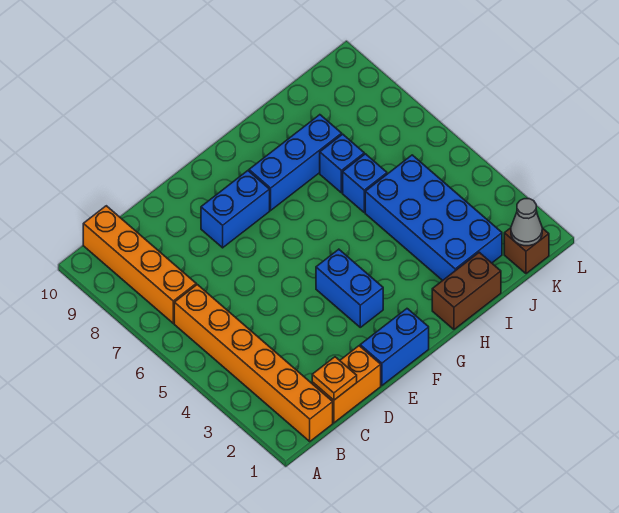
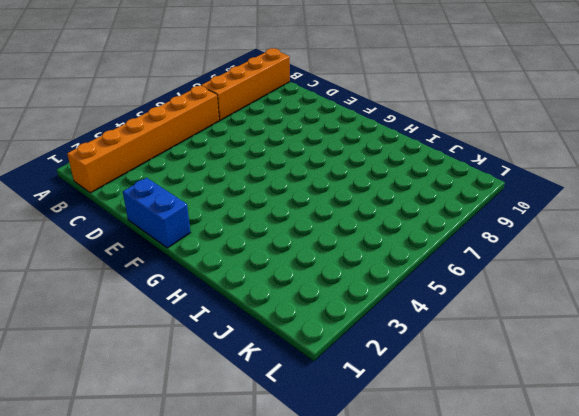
none -> orange brick C1:D1 level 1
none -> blue brick E8:F8 level 1
none -> blue brick F3:F4 level 1

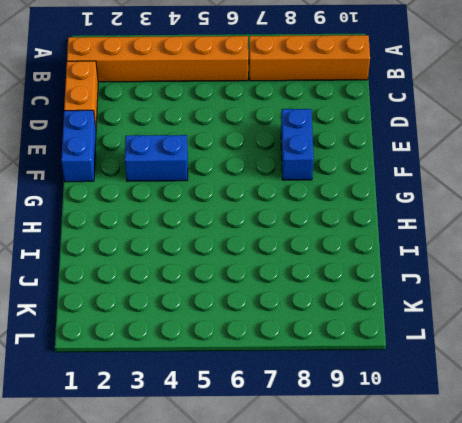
none -> blue brick G8:I8 level 1
none -> brown brick H1:I1 level 1
none -> blue brick I2:J5 level 1

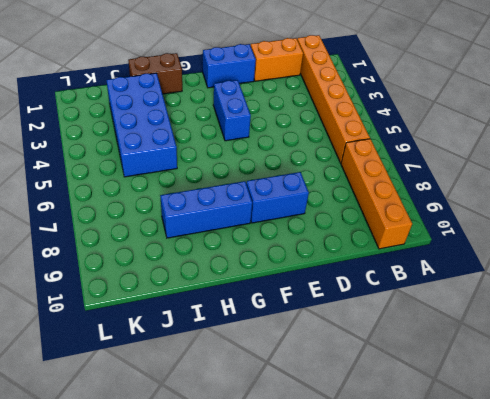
none -> blue brick I6 level 1
none -> blue brick I7 level 1
none -> brown brick K1 level 1

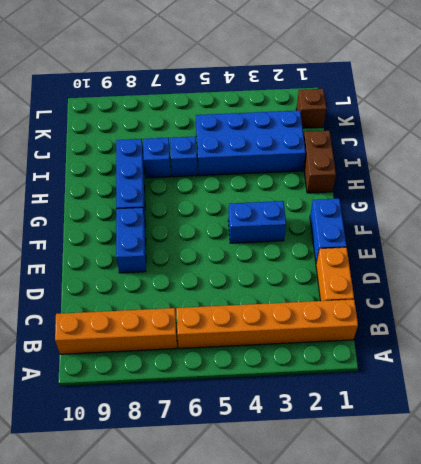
none -> orange plate C1 level 2
none -> grey cone K1 level 2

